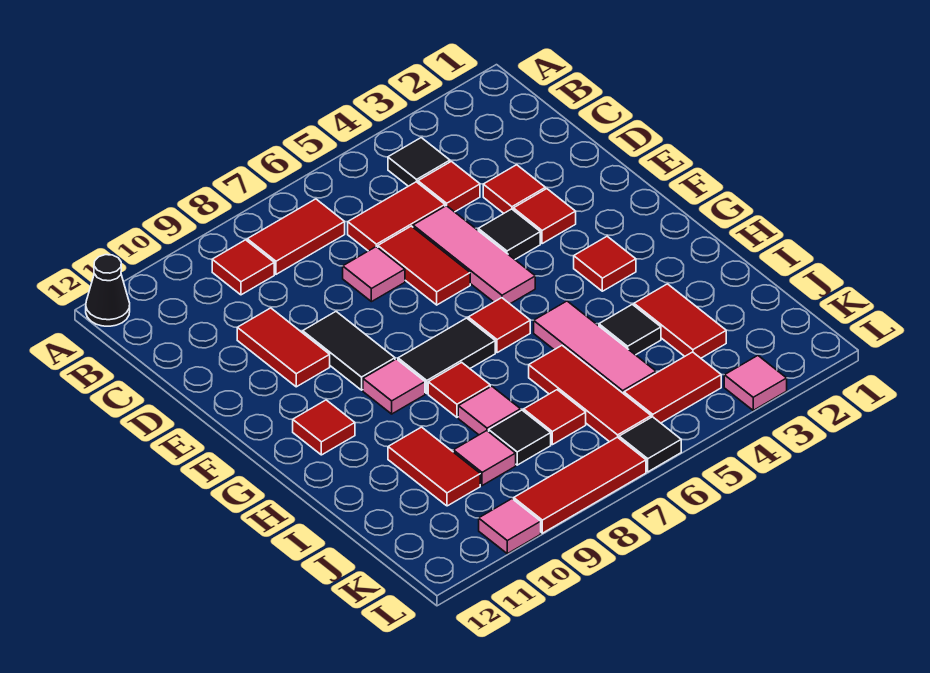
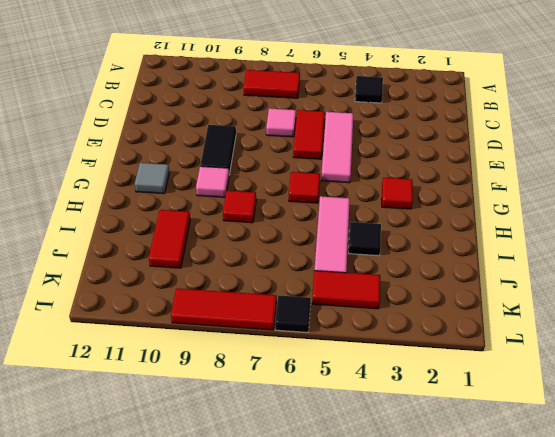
grey tile G11 level 1 -> red tile G11 level 1
none -> black cone A12 level 1
none -> red tile B9 level 1
none -> red tile C4 level 1
none -> red tile C5:C6 level 1

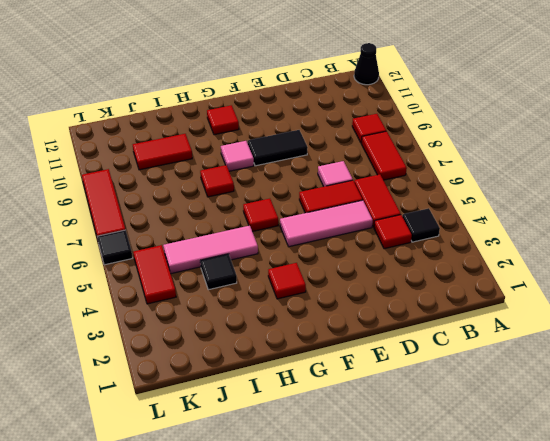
none -> red tile D3 level 1
none -> red tile D10:E10 level 1
none -> red tile E3 level 1
none -> black tile E4 level 1

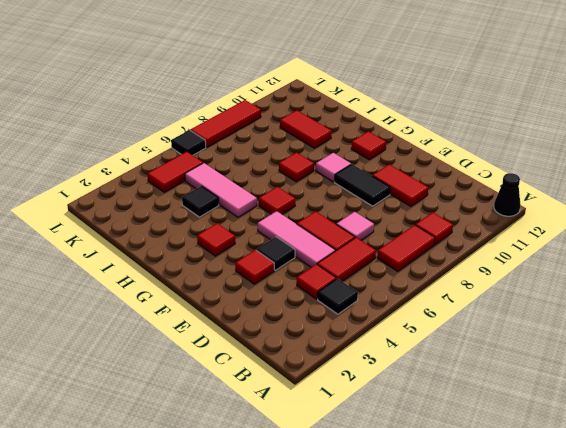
none -> red tile D3 level 1
none -> black tile G7:G8 level 1
none -> red tile I3:J3 level 1
none -> red tile I6:K6 level 1

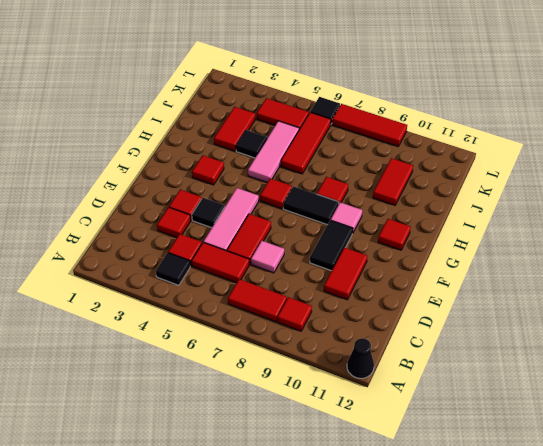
none -> pink tile I8 level 1
none -> red tile J7 level 1
none -> black tile J8 level 1
none -> pink tile J9 level 1

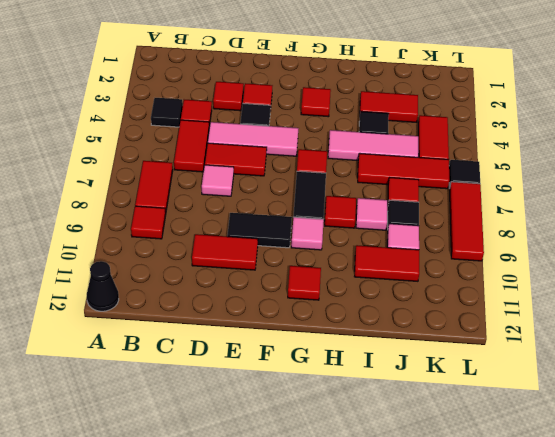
none -> pink tile L3 level 1
none -> pink tile L10 level 1

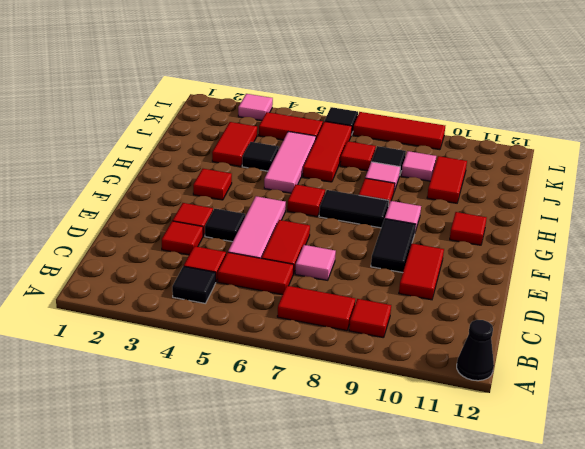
none -> pink tile L10 level 1

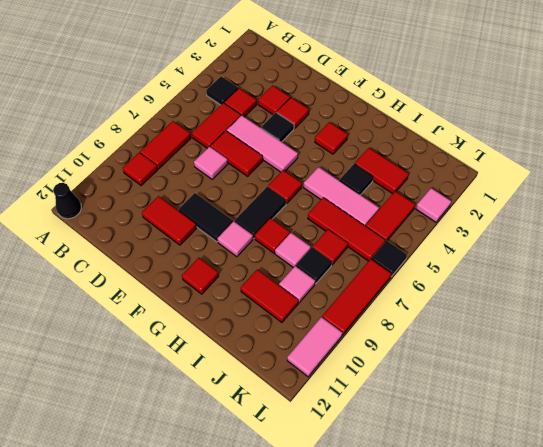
pink tile L10:L11 level 1 -> pink tile L10 level 1

